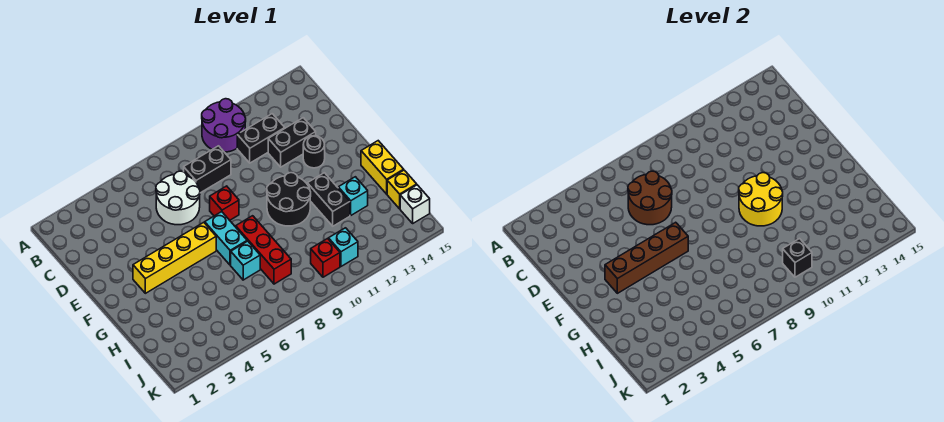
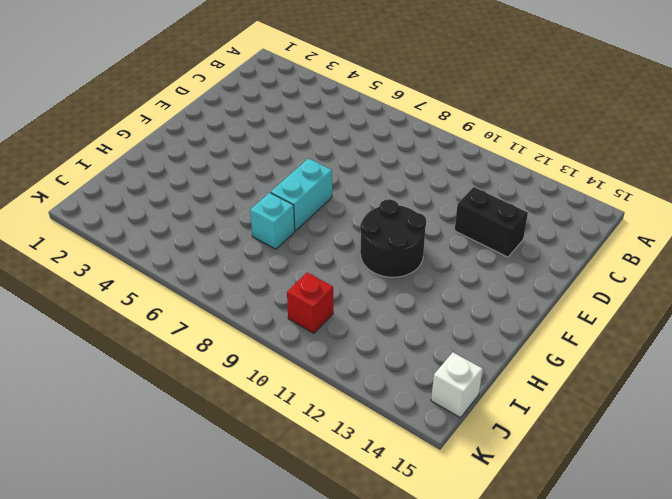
none -> purple round brick A10:B11 level 1
none -> white round brick C6:D7 level 1
none -> black brick C8:C9 level 1

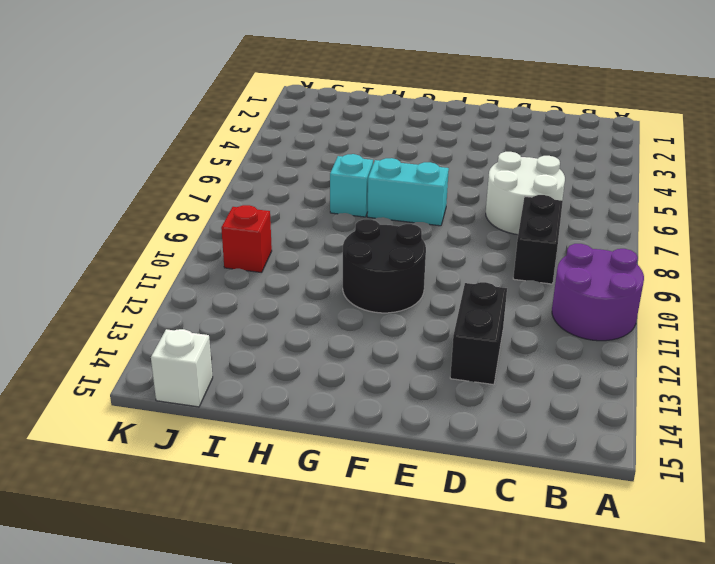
none -> black brick C11:C12 level 1
none -> red brick E8 level 1
none -> black round brick E13 level 1

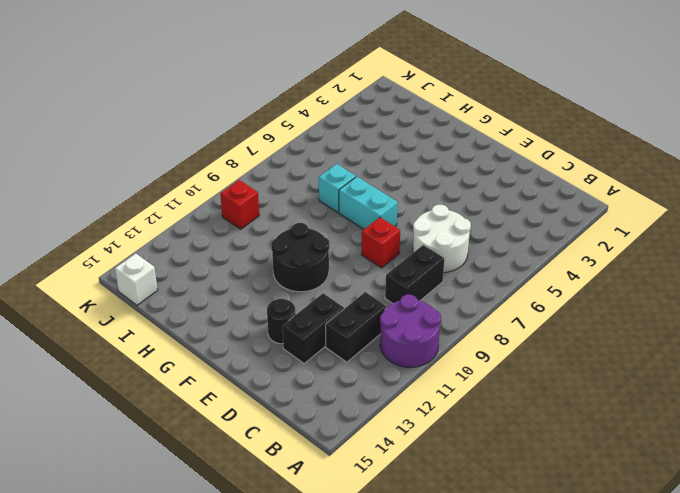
none -> yellow brick F3:F6 level 1
none -> red brick G8:I8 level 1
none -> black brick G12:H12 level 1

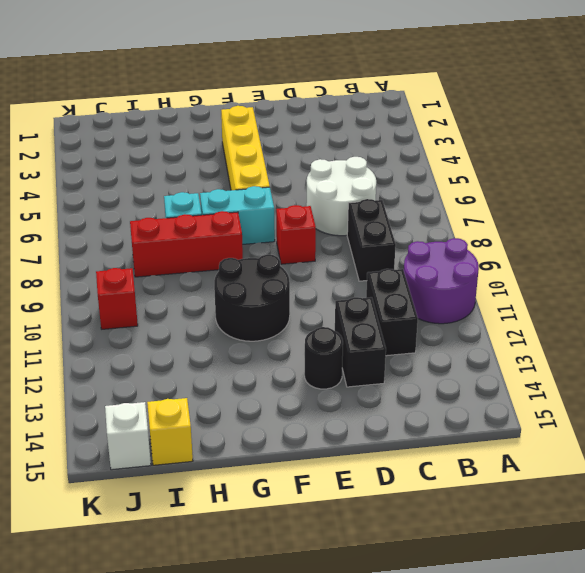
none -> black brick G12:H12 level 1
none -> yellow brick G15:H15 level 1
none -> cyan brick H13 level 1

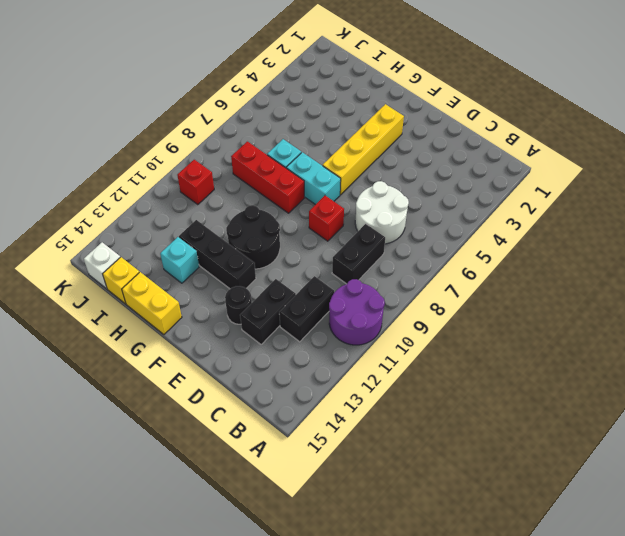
black brick F12:H12 level 1 -> black brick G12:H12 level 1
none -> cyan brick J11 level 1
none -> brown round brick C6:D7 level 2
none -> brown brick F3:F6 level 2

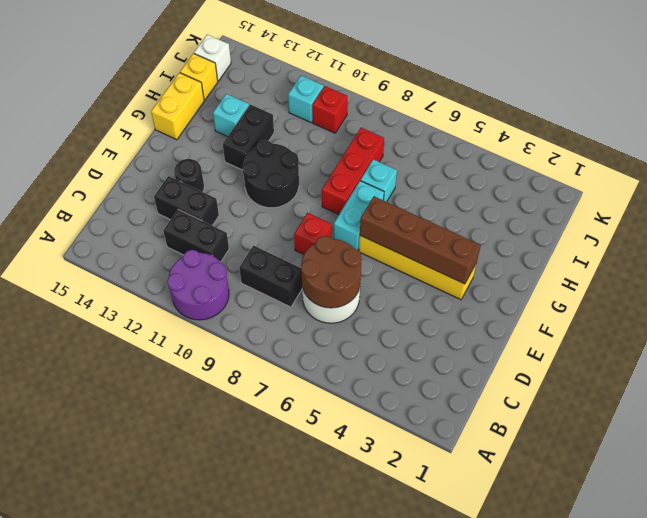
none -> yellow round brick F10:G11 level 2
none -> black brick J10 level 2

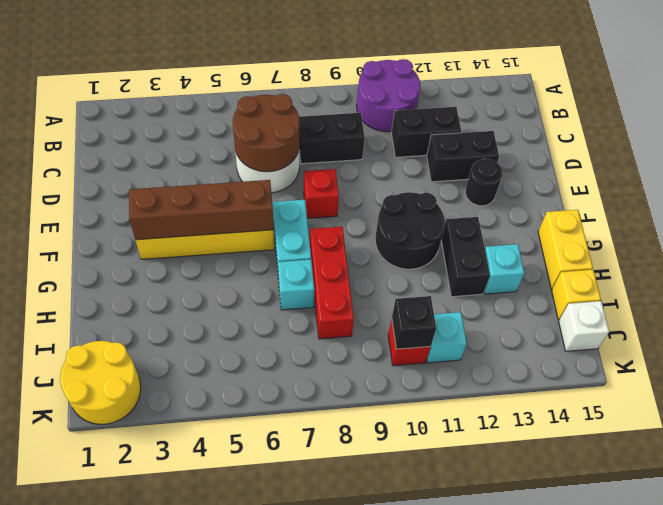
yellow round brick J1:K2 level 1 -> yellow round brick F10:G11 level 2

